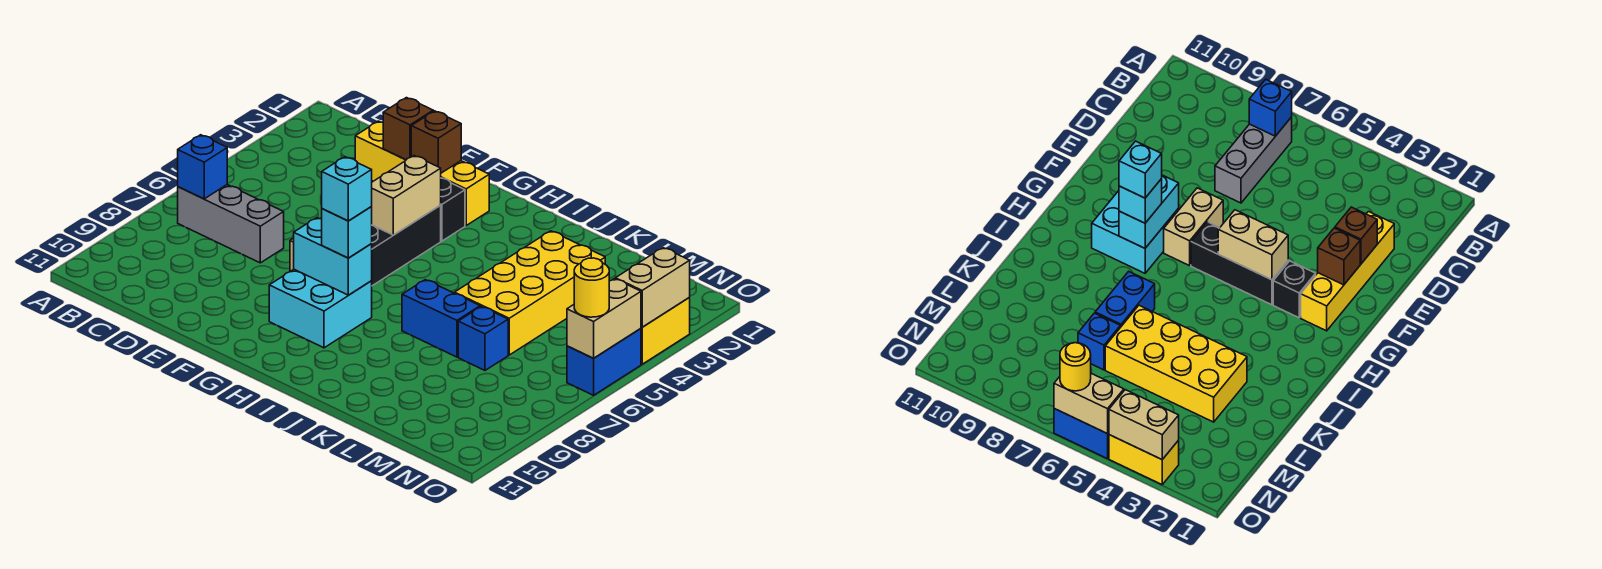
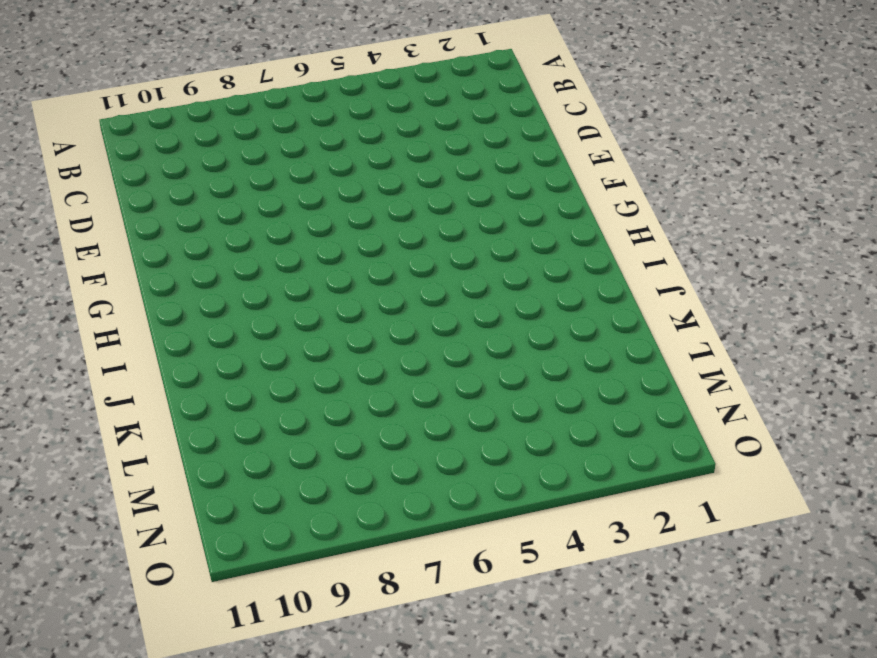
none -> grey brick B7:D7 level 1
none -> yellow brick D2:G2 level 1
none -> tan brick F7:G7 level 1

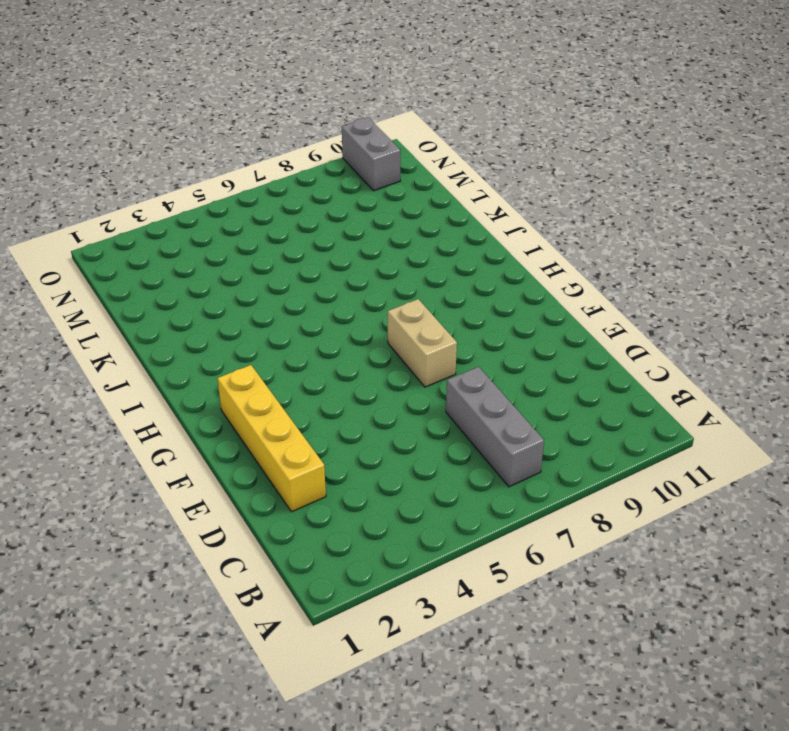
grey brick N10:O10 level 1 -> none
none -> black brick G3 level 1
none -> black brick G4:G6 level 1
none -> cyan brick G8:H9 level 1

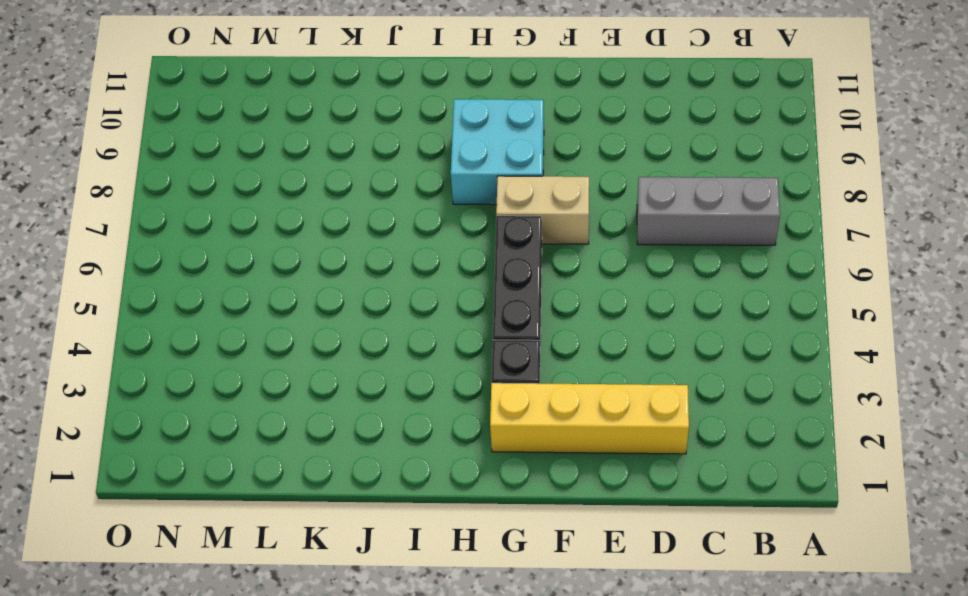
none -> blue brick J7:K7 level 1
none -> yellow brick K3:L6 level 1
none -> blue brick L7 level 1

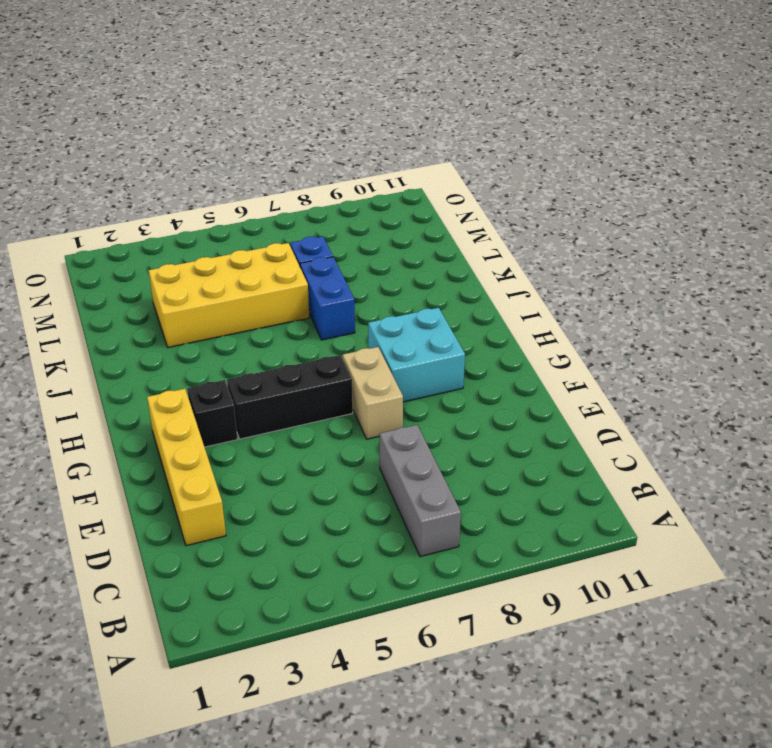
none -> yellow brick O3:O4 level 1
none -> blue brick O5:O6 level 1
none -> blue brick B7 level 2

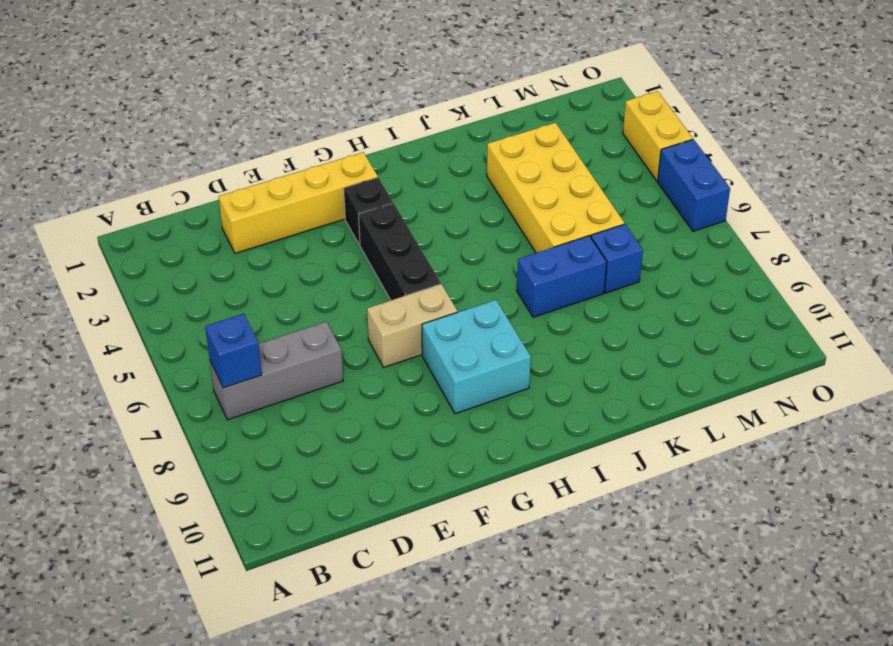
none -> brown brick E2 level 2
none -> brown brick F2 level 2
none -> tan brick G4:G5 level 2

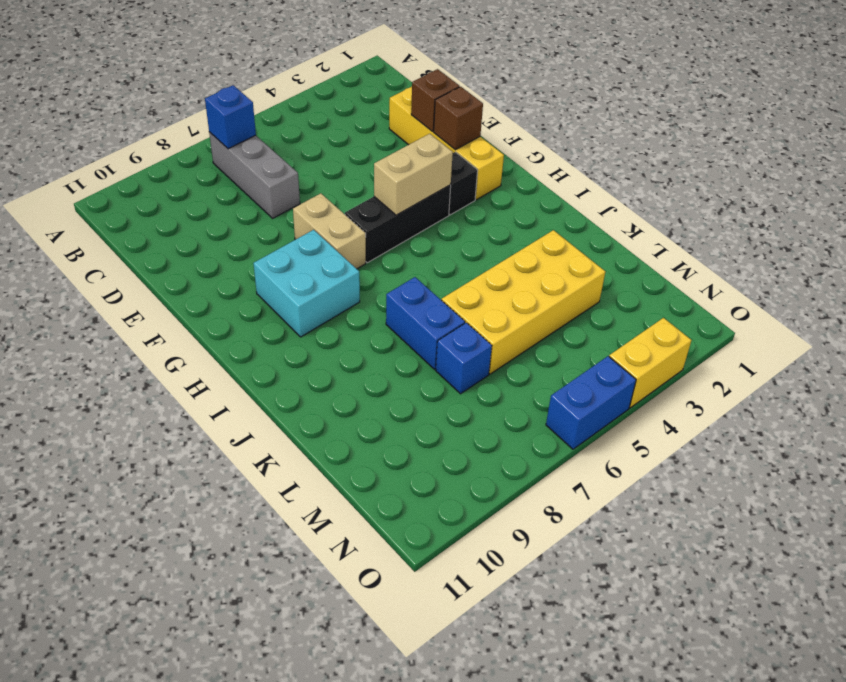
none -> cyan brick G8:H8 level 2
none -> tan brick O3:O4 level 2
none -> tan brick O5:O6 level 2

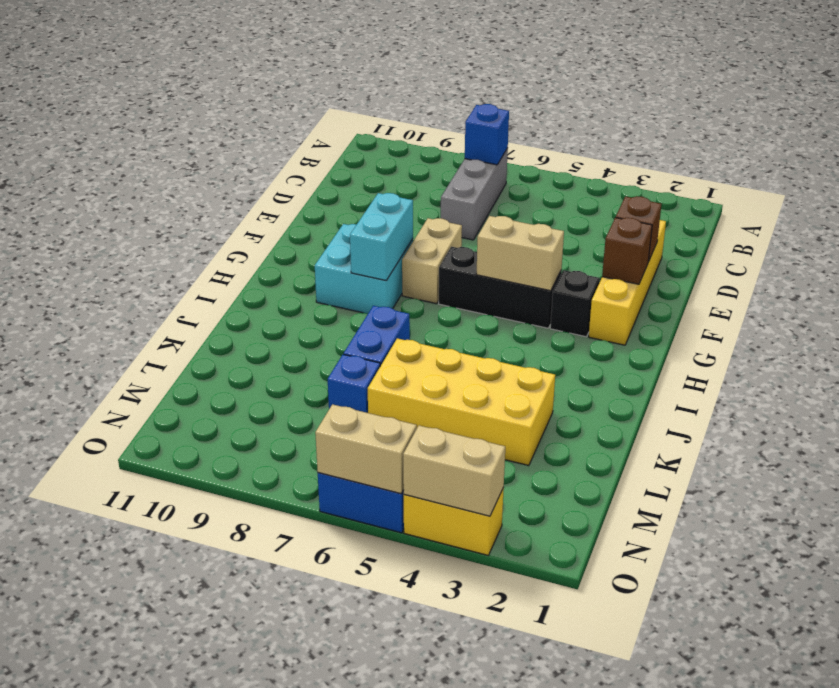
none -> cyan brick H8 level 3
none -> yellow round brick O6 level 3
none -> cyan brick H8 level 4

